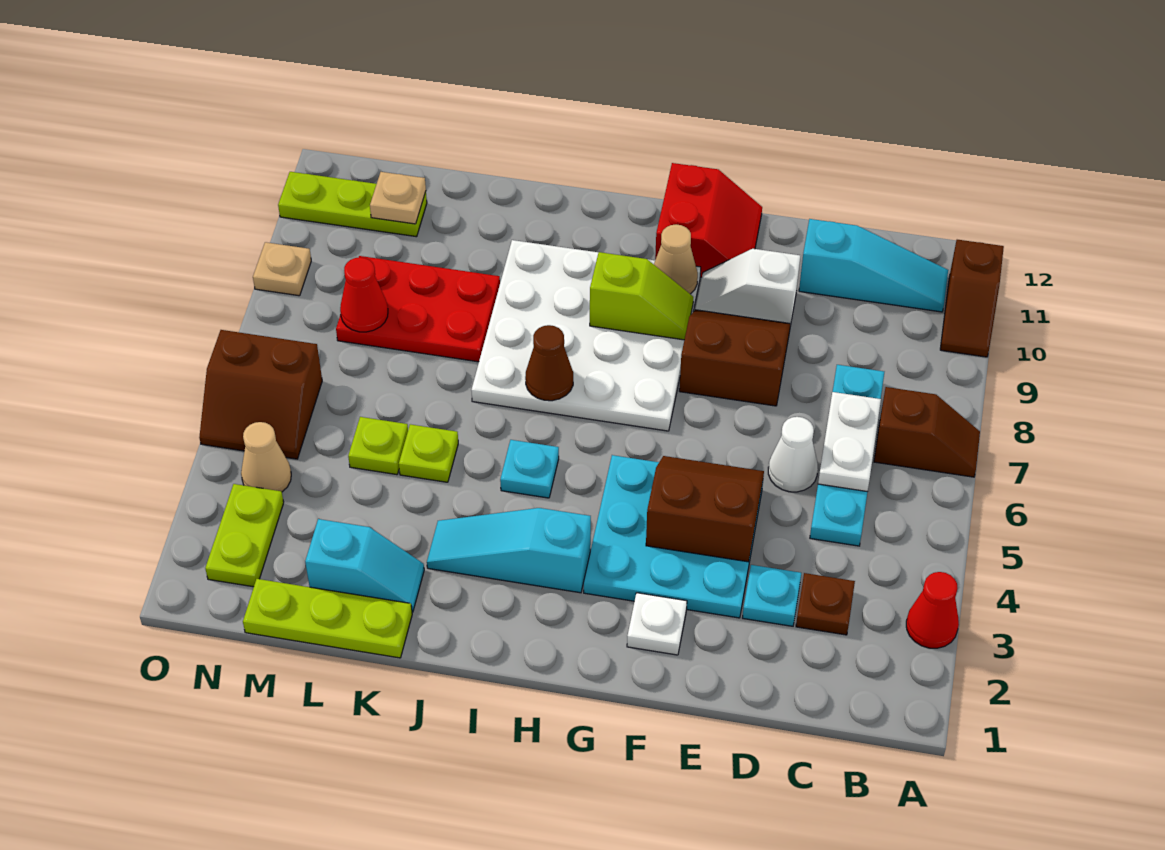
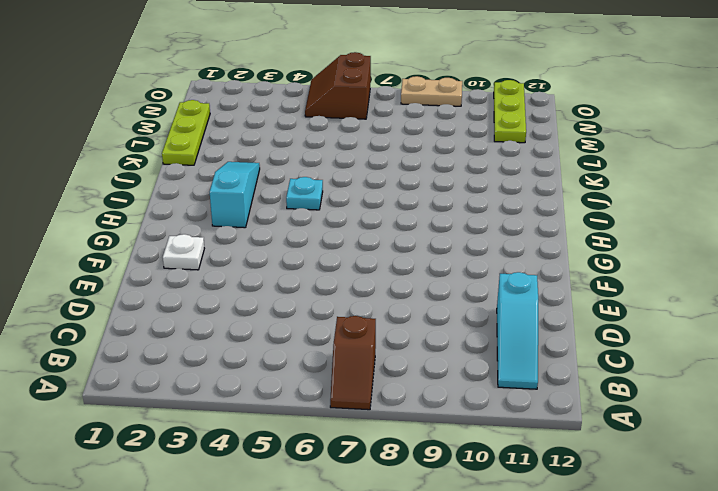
tan plate O8:O9 level 1 -> tan plate O9 level 1
none -> red cone A3 level 1
none -> brown slope A10:A11 level 1 top 11
none -> brown plate C3 level 1
none -> cyan plate C5:C8 level 1

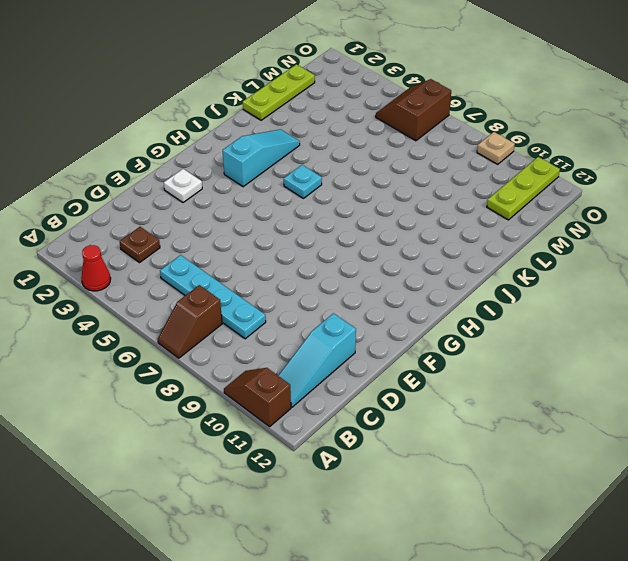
none -> cyan plate D3 level 1
none -> white cone D6 level 1
none -> cyan plate E3:G5 level 1
none -> brown slope E8:F9 level 1 top 8

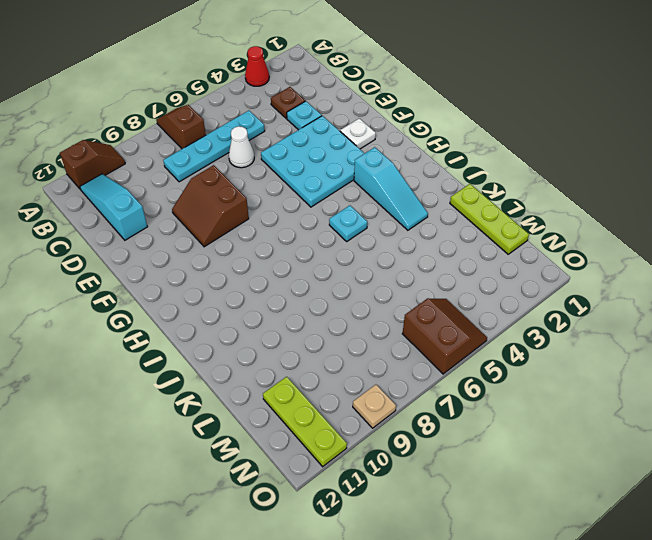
none -> white slope E10:F10 level 1 top E
none -> red slope F11:G12 level 1 top G
none -> white plate G7:J10 level 1
none -> cyan slope K2:L2 level 1 top L

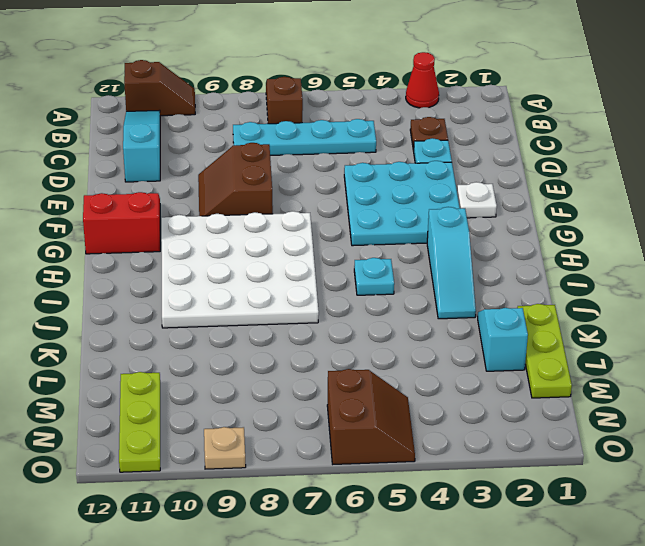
none -> white cone D6 level 1
none -> white slope E10:F10 level 1 top E
none -> lime plate K5 level 1
none -> red plate K8:M9 level 1

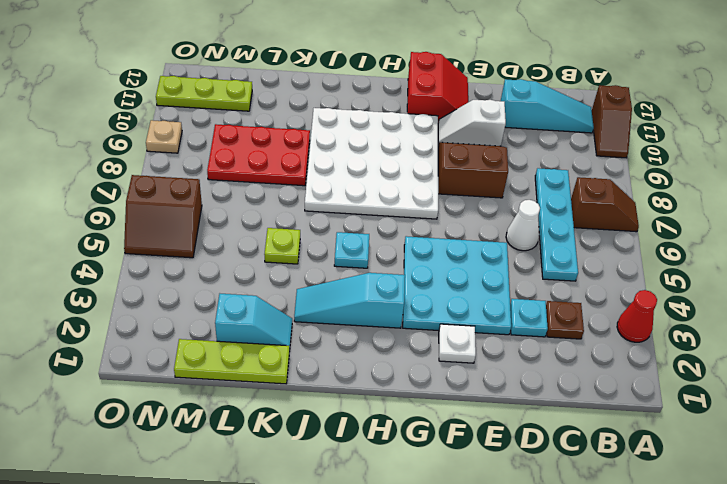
none -> lime plate L5 level 1
none -> lime plate N2:N3 level 1
none -> tan cone N4 level 1
none -> white plate C6:C7 level 2

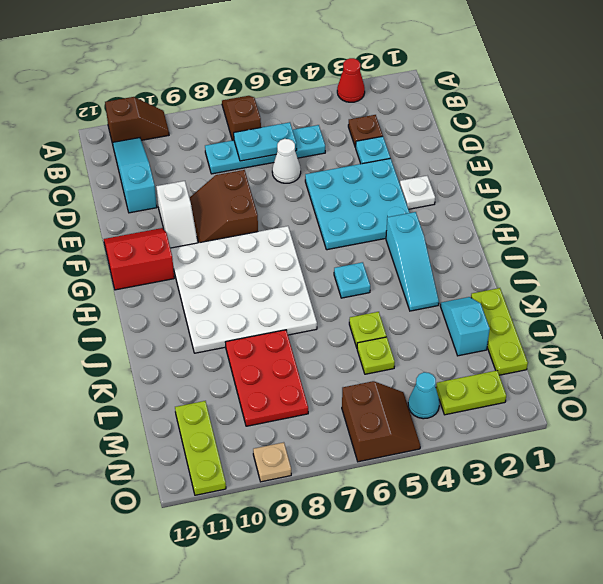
cyan plate C6:C7 level 2 -> white plate C6:C7 level 2
cyan cone N4 level 1 -> tan cone N4 level 1
none -> brown slope E4:F5 level 2 top 4
none -> lime slope G9:H9 level 2 top H
none -> tan cone G10 level 2
none -> brown cone I7 level 2

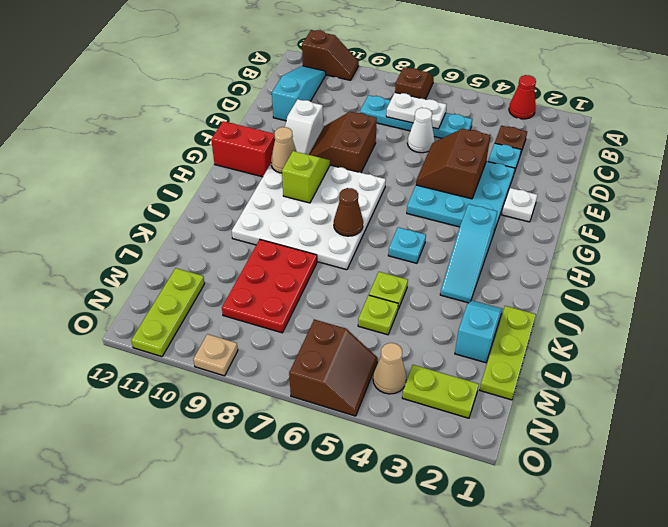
none -> red cone M8 level 2
none -> tan plate M11 level 2

